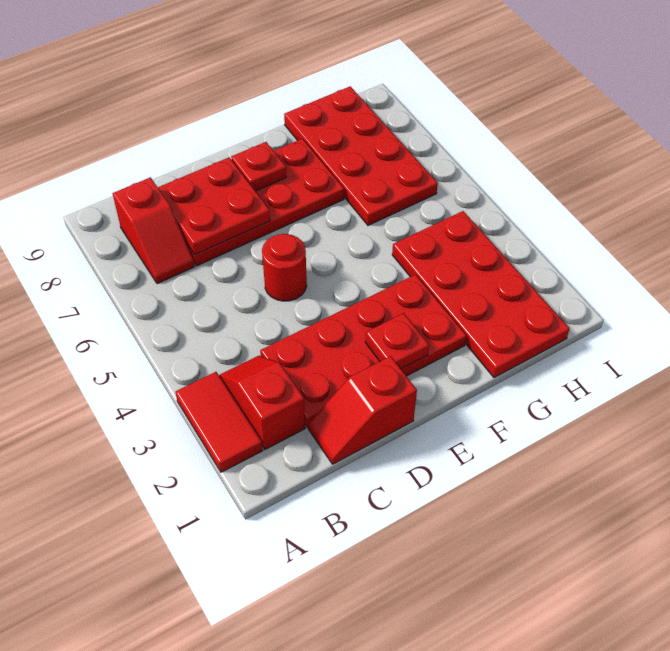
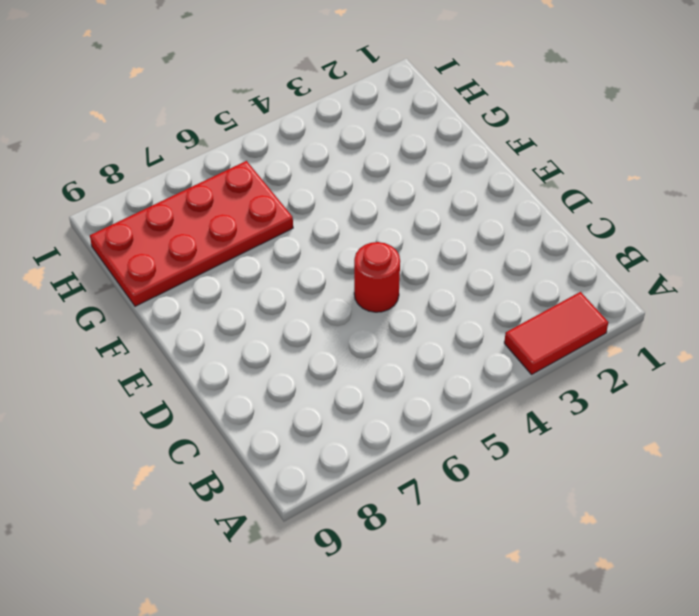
none -> red slope B2:B3 level 1 top 2
none -> red slope B7:B8 level 1 top 8
none -> red slope C1:D1 level 1 top D

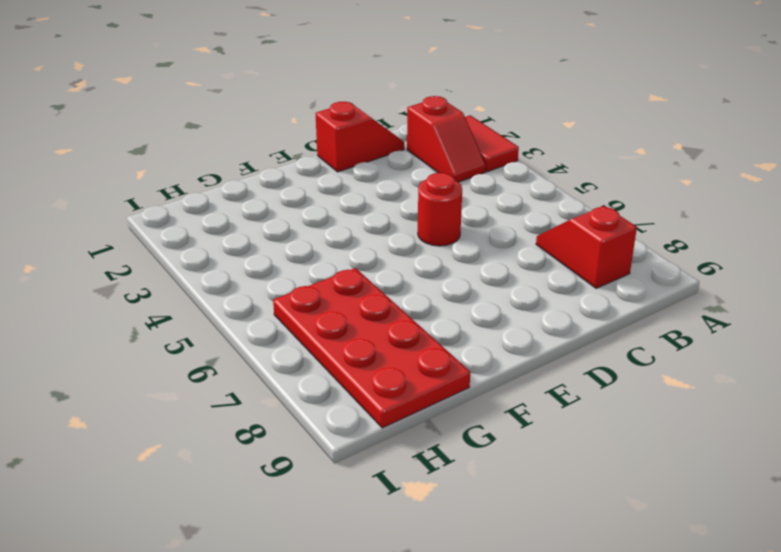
none -> red plate C2:F3 level 1
none -> red plate C7:F8 level 1
none -> red plate G1:H4 level 1

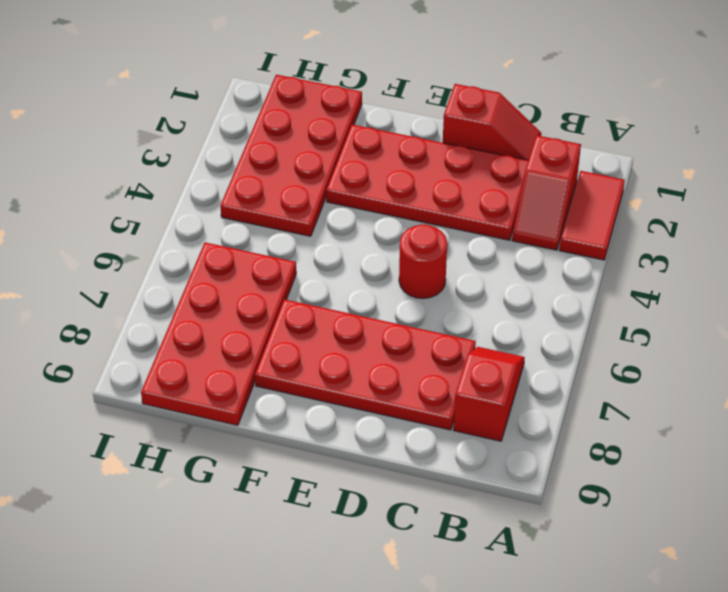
none -> red plate C7:D8 level 2
none -> red plate E2 level 2
none -> red plate E8 level 2

